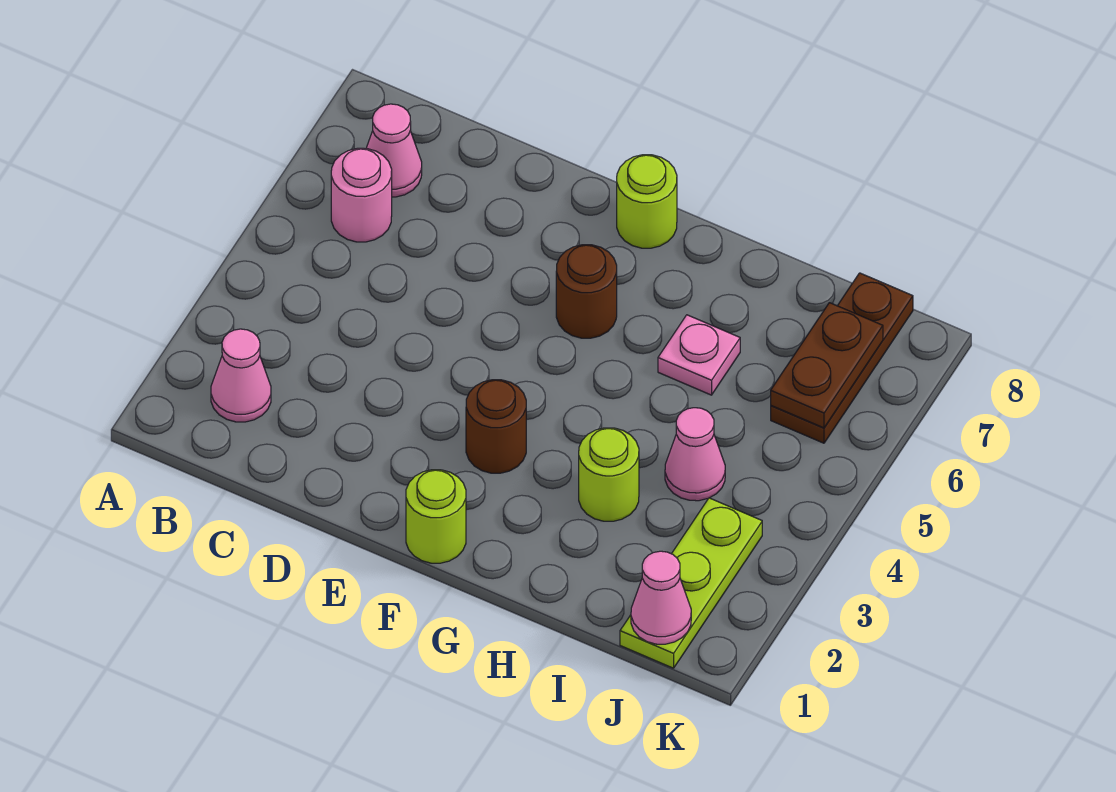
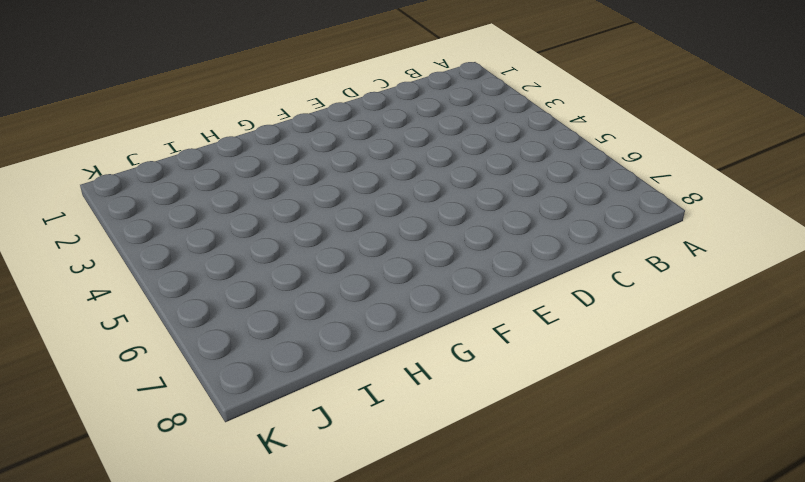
none -> pink cone B2 level 1
none -> pink round brick B6 level 1
none -> pink cone B7 level 1

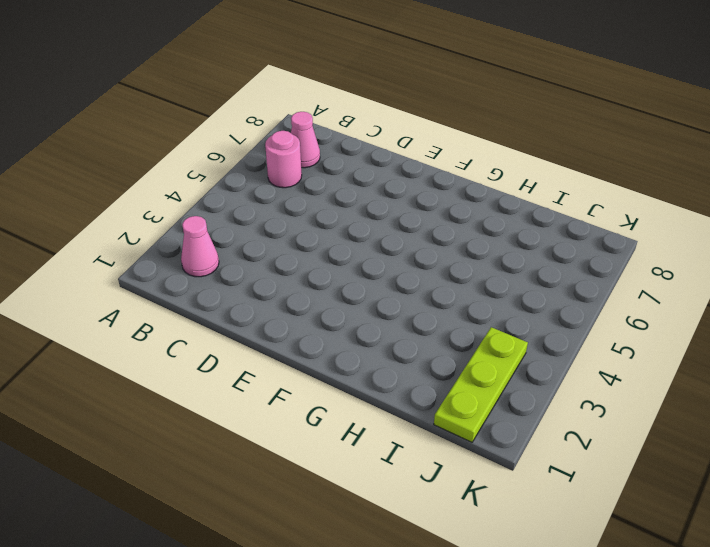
none -> lime round brick F1 level 1
none -> brown round brick F3 level 1
none -> brown round brick F6 level 1

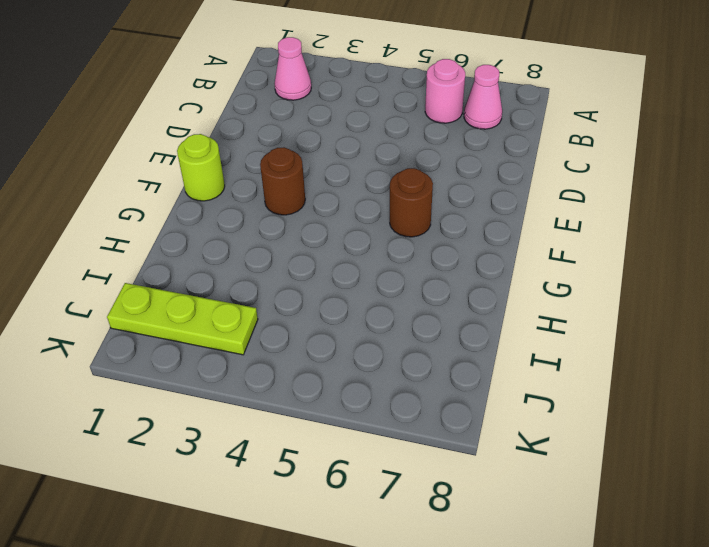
none -> lime round brick F8 level 1
none -> lime round brick H3 level 1
none -> pink plate H6 level 1

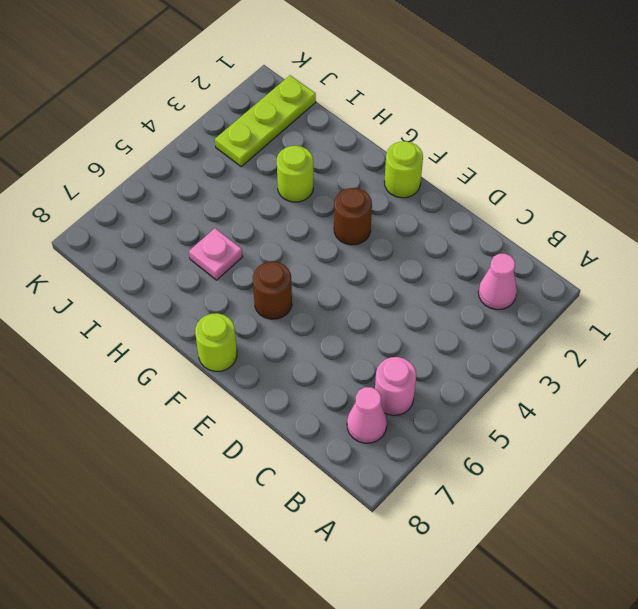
none -> pink cone I4 level 1
none -> brown plate J6:J8 level 1
none -> pink cone J1 level 2

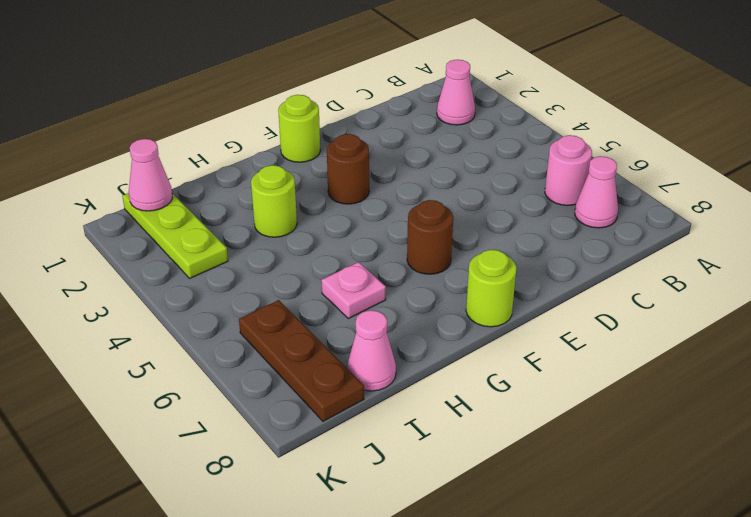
pink cone I8 level 1 -> pink cone I4 level 1
none -> brown plate J6:J7 level 2

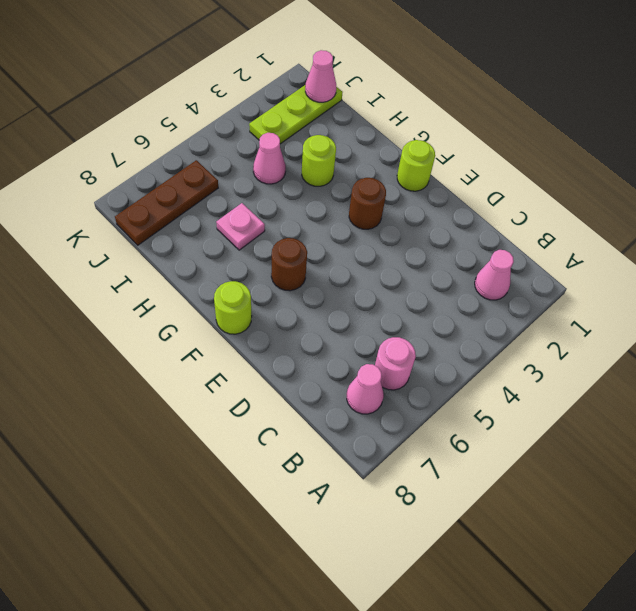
none -> brown plate J6:J7 level 2

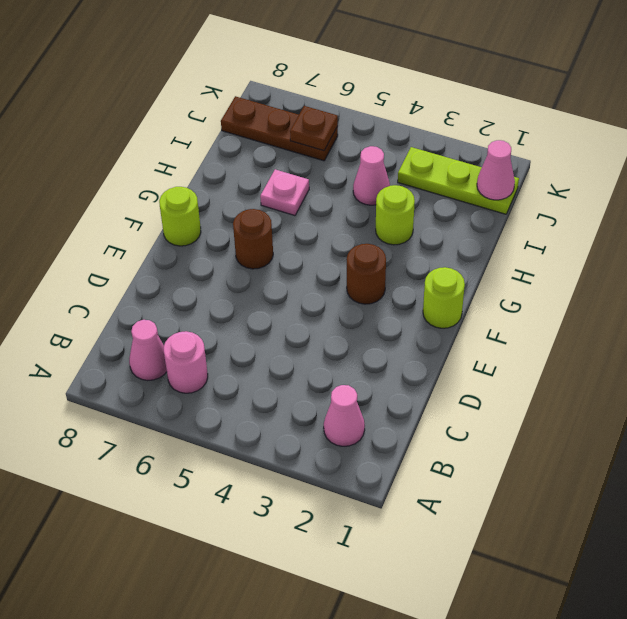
brown plate J6 level 2 -> brown plate J6:J7 level 2

